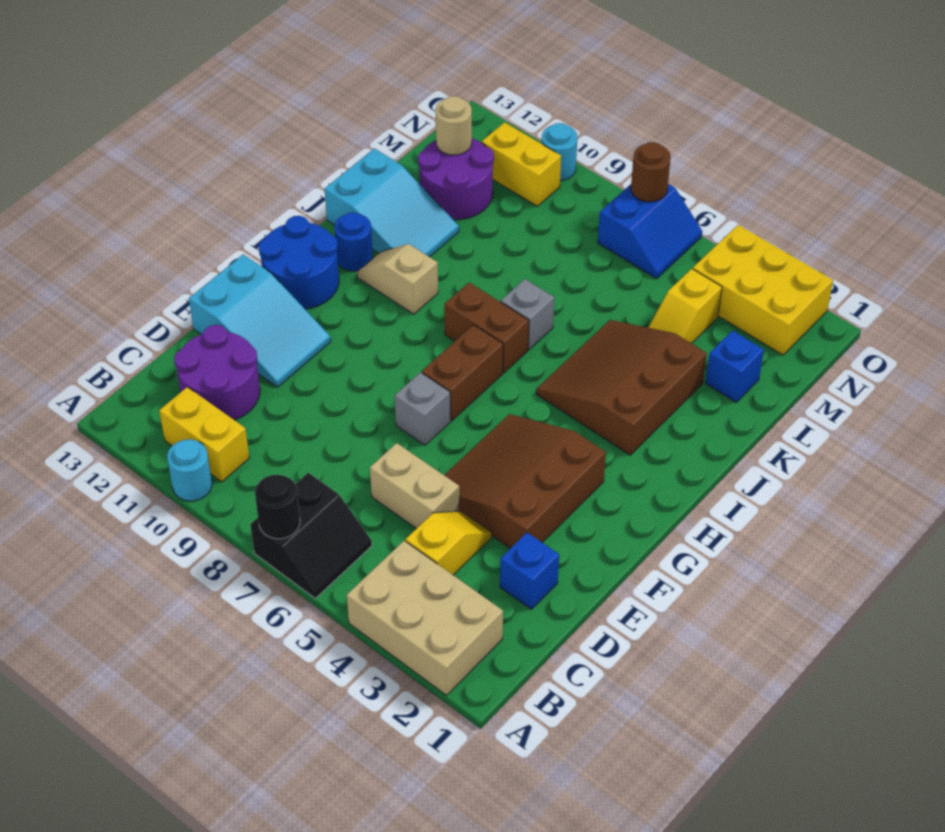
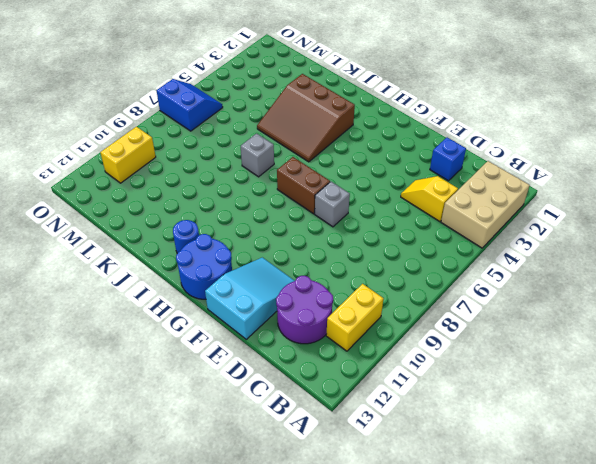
none -> black slope A6:B7 level 1 top 7
none -> cyan round brick A10 level 1
none -> tan brick D5:D6 level 1

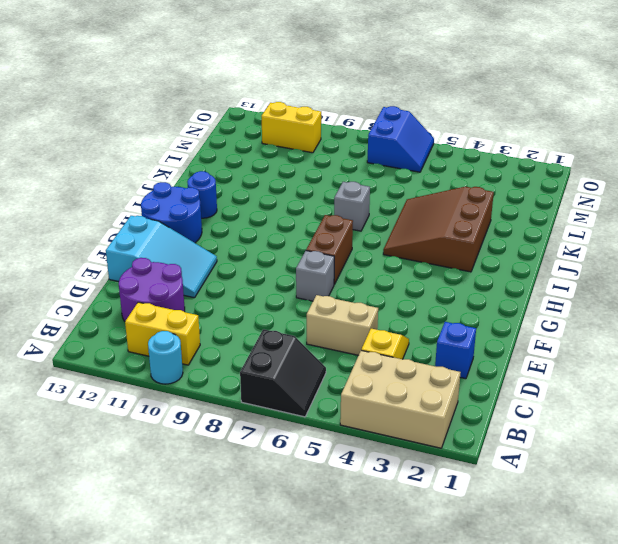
none -> brown slope E3:G5 level 1 top 3
none -> brown brick I7:I8 level 1
none -> tan slope I10:I11 level 1 top 10

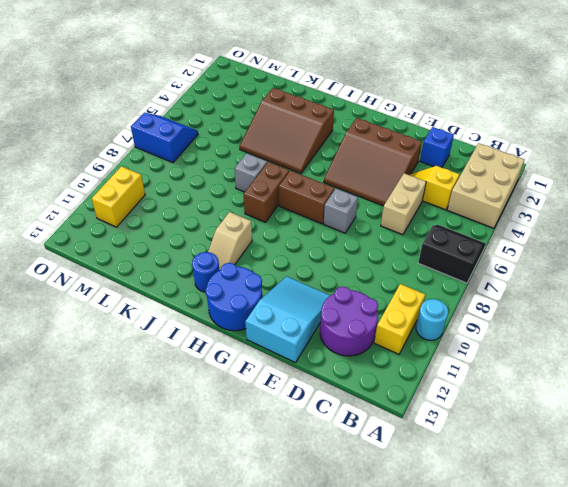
none -> cyan slope J11:K13 level 1 top 13
none -> blue brick L2 level 1
none -> yellow slope L4:M4 level 1 top M

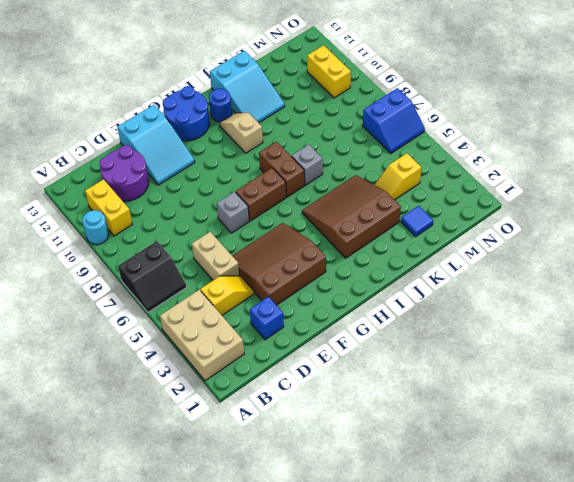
blue tile L2 level 1 -> blue brick L2 level 1
none -> purple round brick L11:M12 level 1
none -> yellow brick N2:O4 level 1
none -> cyan round brick O10 level 1

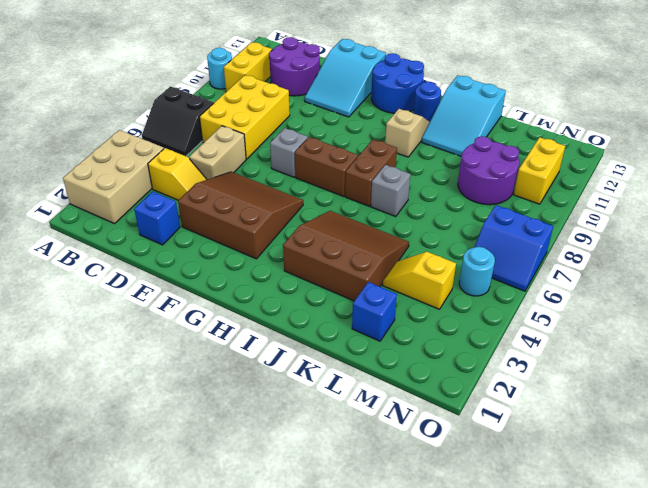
yellow brick C7:D9 level 1 -> yellow brick N2:O4 level 1
purple round brick L9:M10 level 1 -> purple round brick L11:M12 level 1
cyan round brick N5 level 1 -> cyan round brick O10 level 1
none -> black round brick A7 level 2
none -> tan round brick M12 level 2
none -> brown round brick O7 level 2

